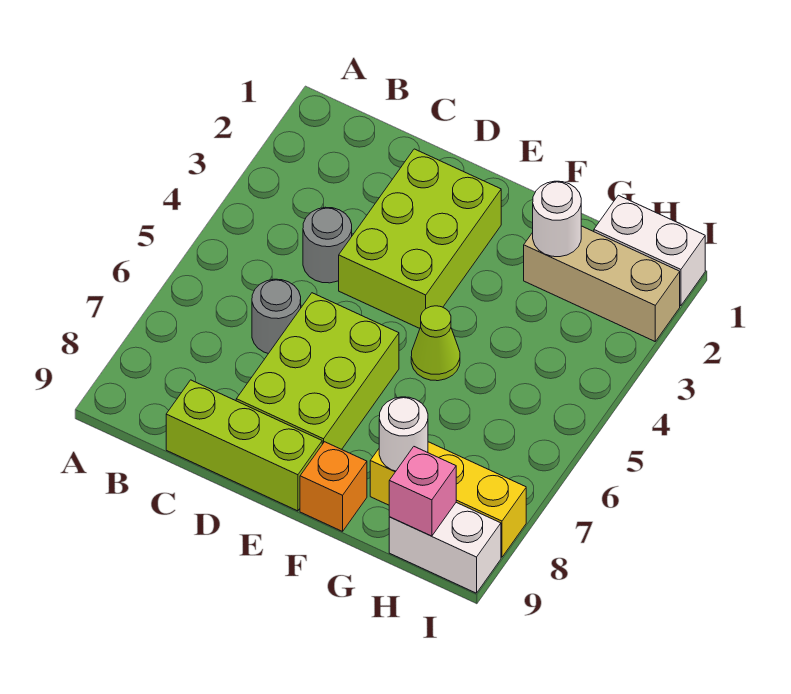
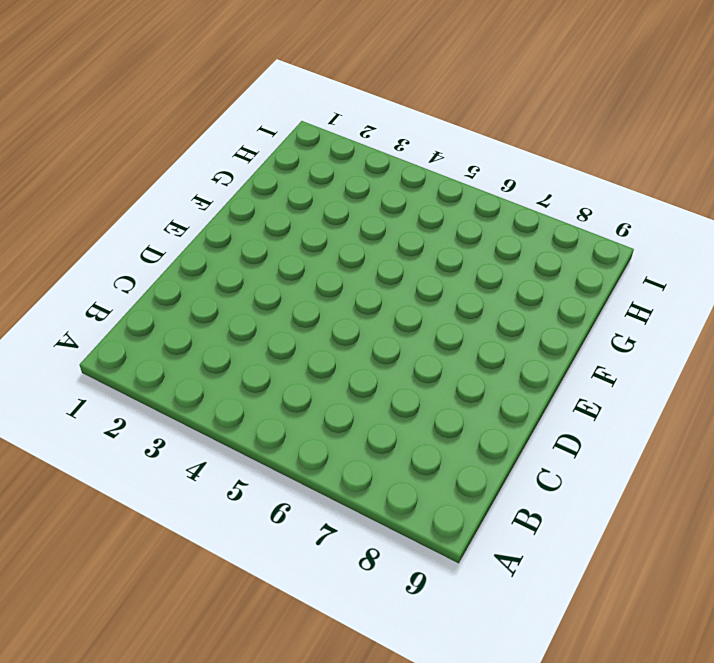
none -> grey round brick C4 level 1
none -> grey round brick C6 level 1
none -> lime brick C9:E9 level 1

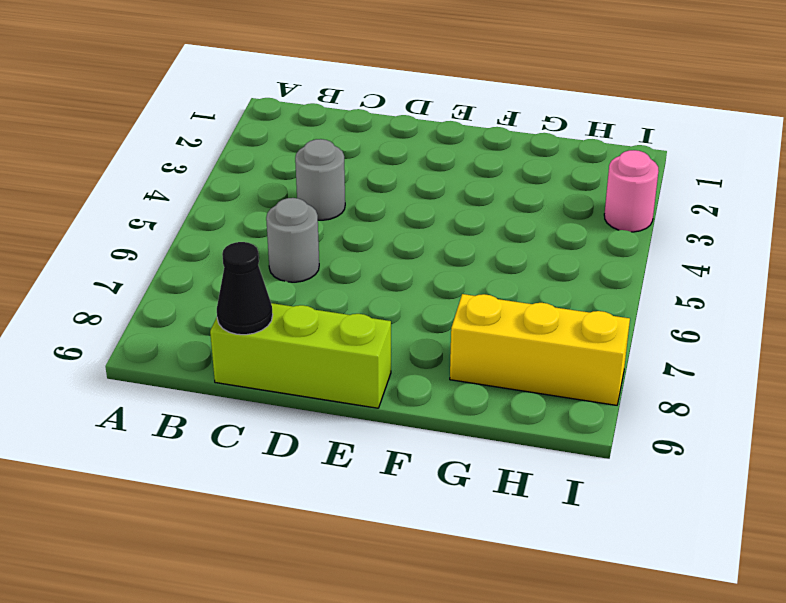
black cone C9 level 2 -> none
pink round brick I3 level 1 -> none
none -> lime brick D2:E4 level 1
none -> lime brick D6:E8 level 1
none -> lime cone F5 level 1

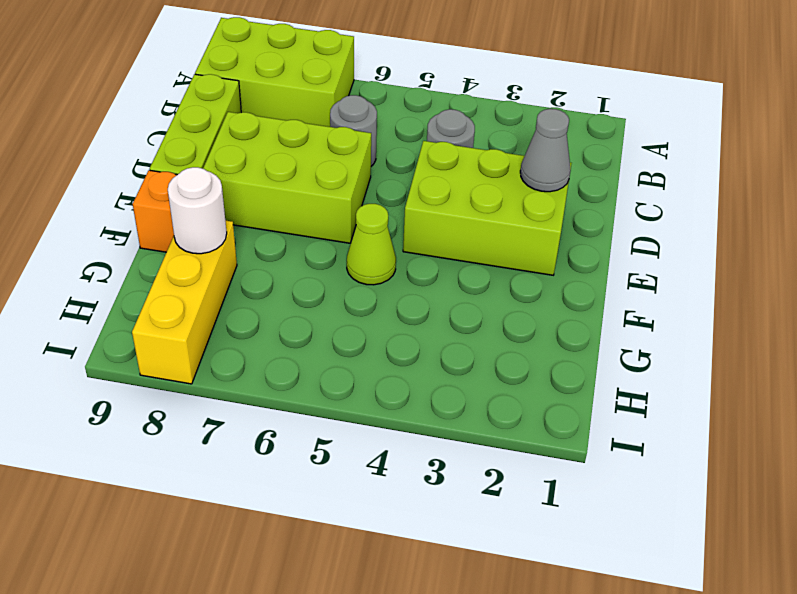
lime brick A7:B9 level 1 -> none
grey cone D2 level 2 -> none
none -> tan brick G2:I2 level 1
none -> white brick H1:I1 level 1
none -> white brick H9:I9 level 1

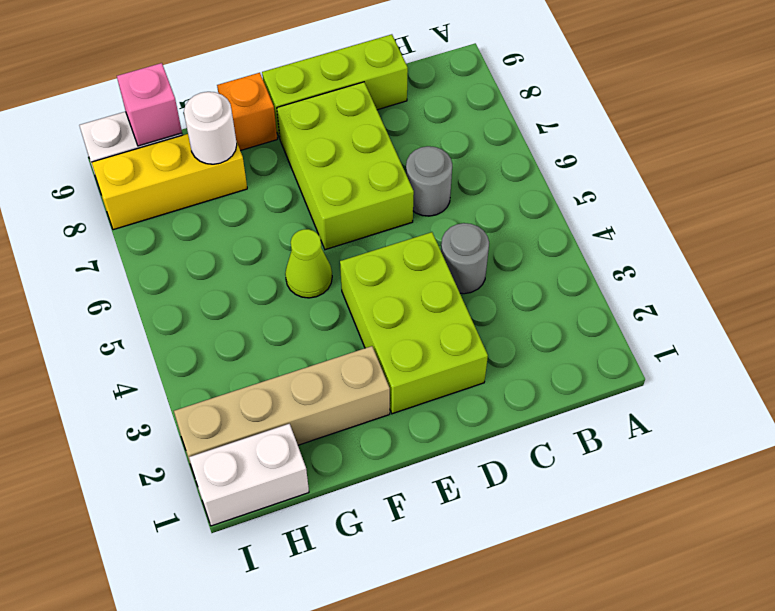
tan brick F2:I2 level 1 -> tan brick G2:I2 level 1
none -> white round brick G2 level 2

